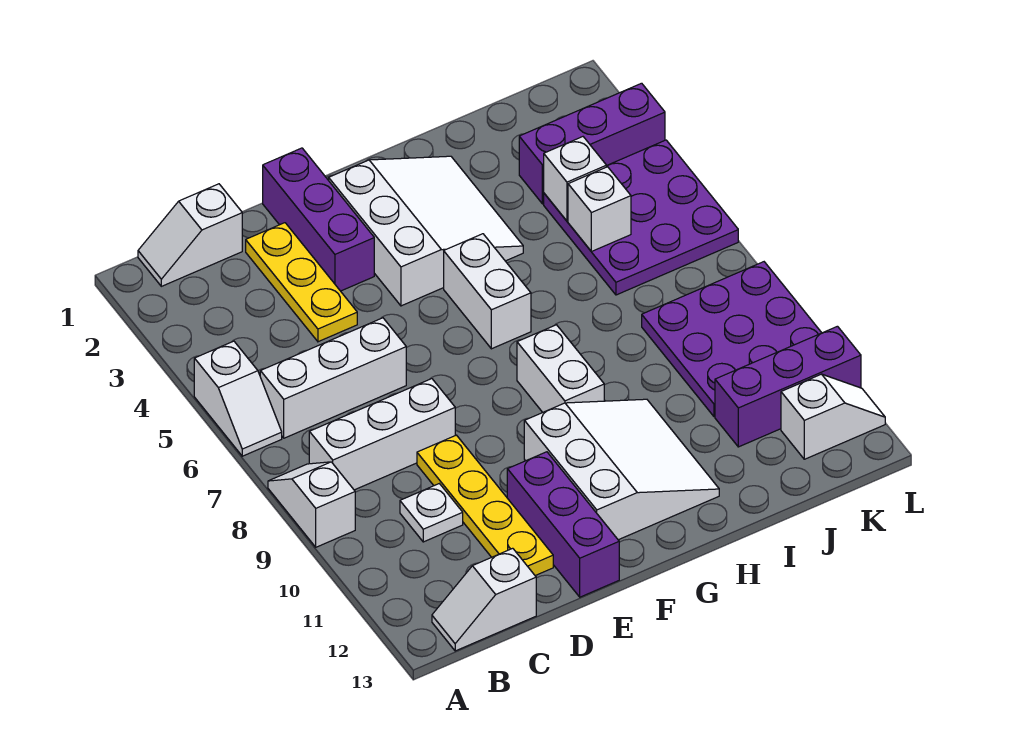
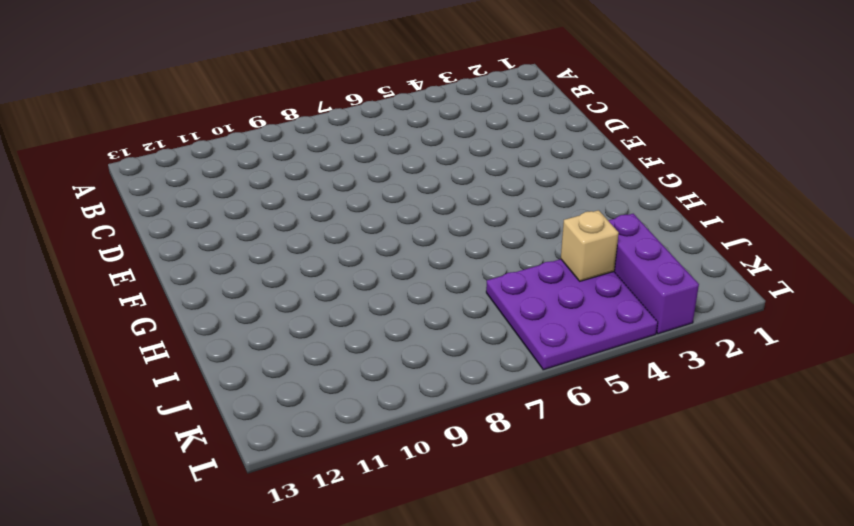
tan brick J4 level 2 -> white brick J4 level 2
none -> white slope A5:A6 level 1 top 5
none -> white slope A8:A9 level 1 top 9
none -> white slope B1:C1 level 1 top C

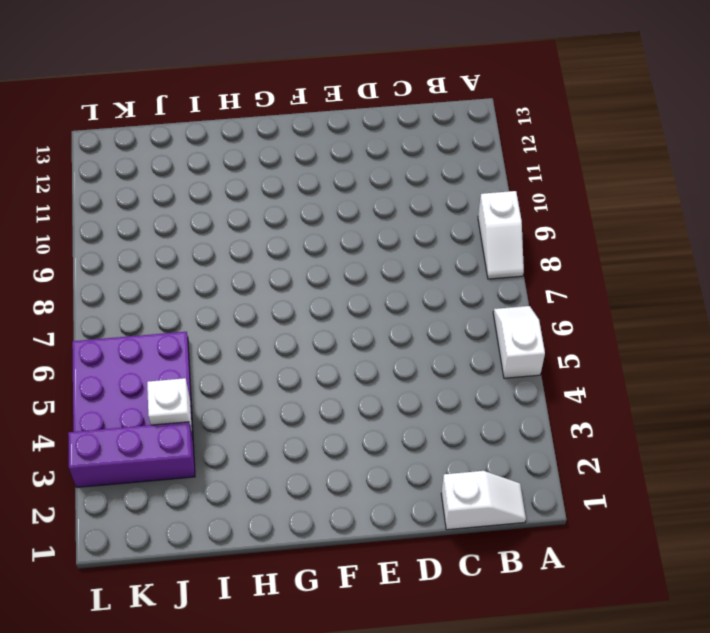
none -> white brick B6:D6 level 1
none -> white brick B8:D8 level 1
none -> white slope B13:C13 level 1 top C

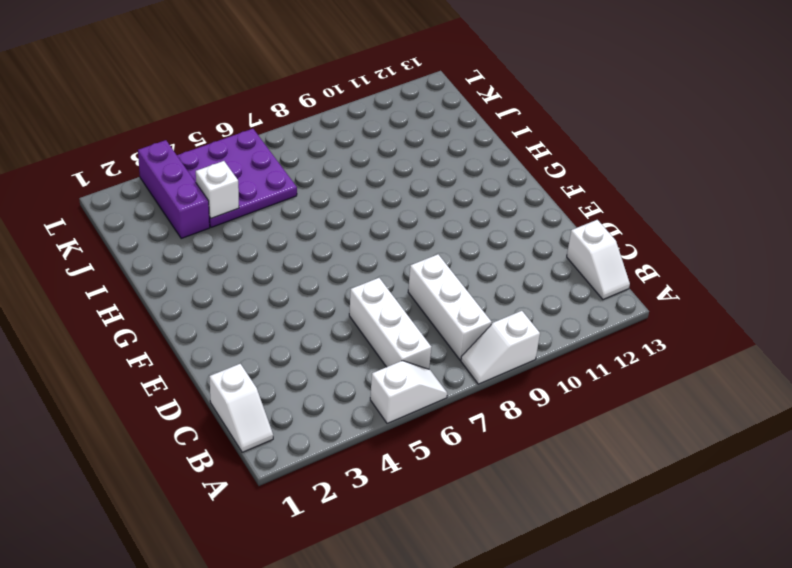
none -> white plate C10 level 1
none -> yellow plate D2:D4 level 1
none -> yellow plate D9:D12 level 1

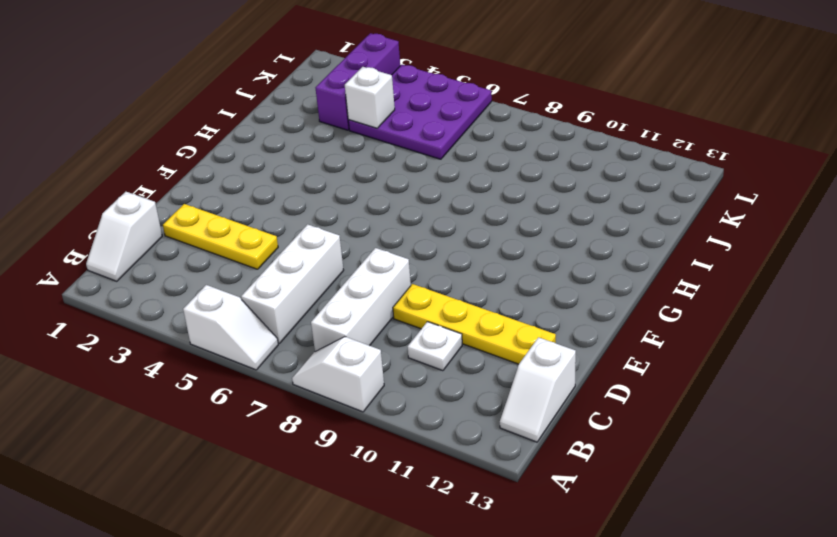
none -> purple brick E1:E3 level 1
none -> purple brick E11:E13 level 1
none -> white slope F2:H4 level 1 top F

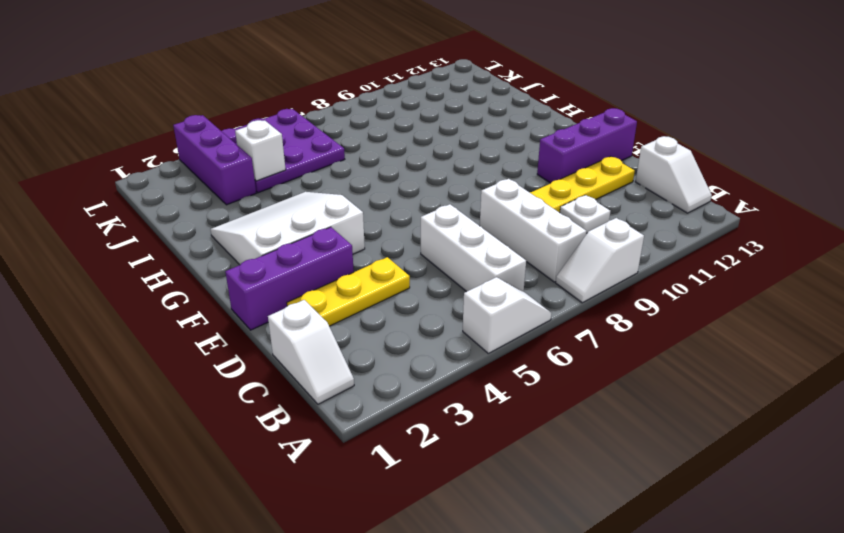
none -> white slope F10:H12 level 1 top F
none -> white brick G5:G6 level 1
none -> white brick G8:G9 level 1

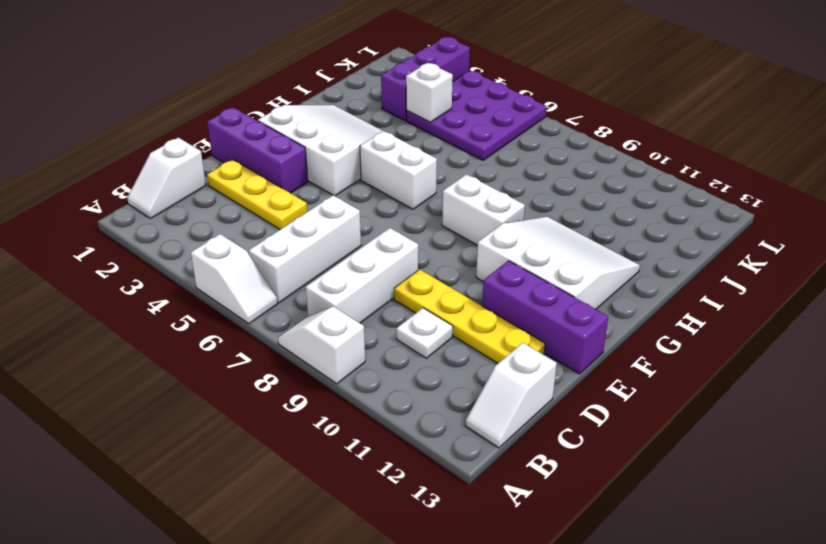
none -> purple plate J8:L10 level 1
none -> purple brick J11:L11 level 1
none -> white slope K12:L12 level 1 top K

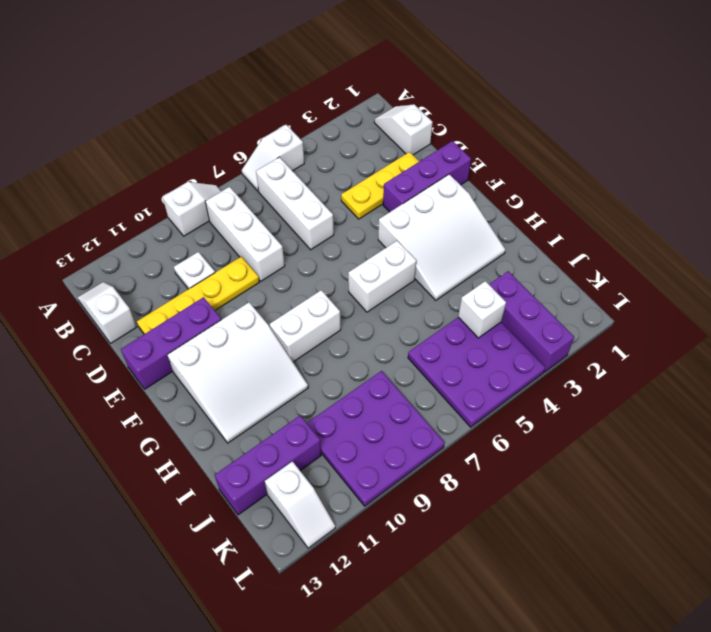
purple brick J11:J13 level 1 -> purple brick J11:L11 level 1
none -> white brick J5 level 2

